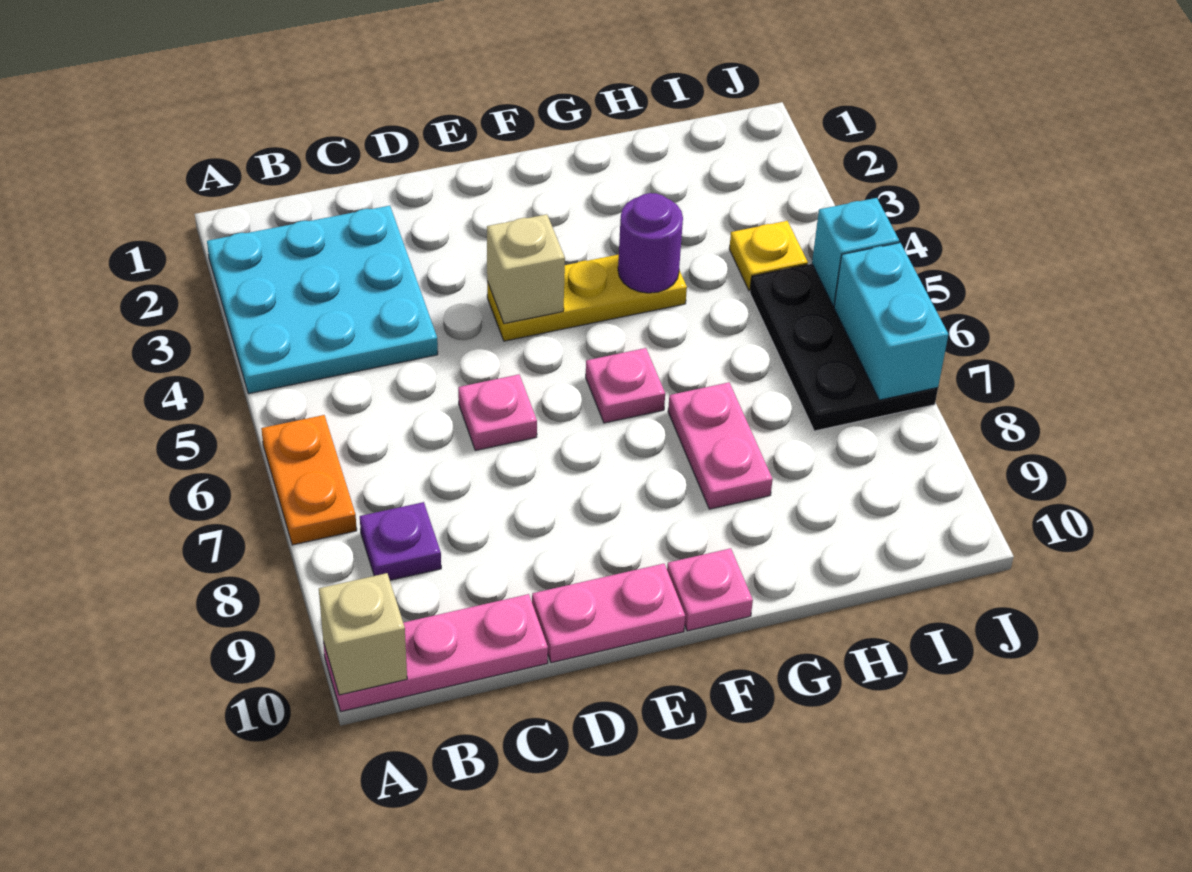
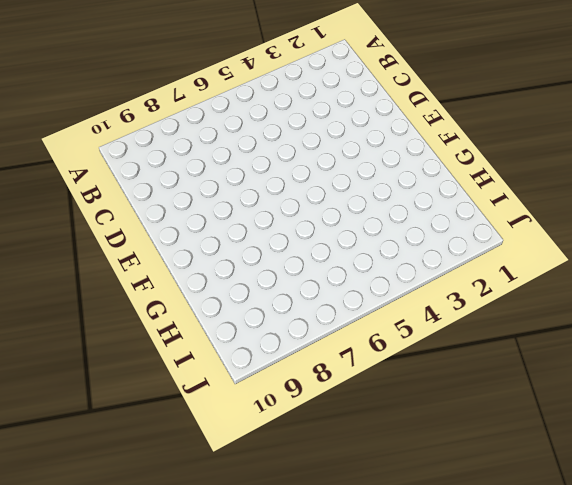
none -> cyan plate A2:C4 level 1
none -> orange plate A6:A7 level 1
none -> pink plate A10:C10 level 1

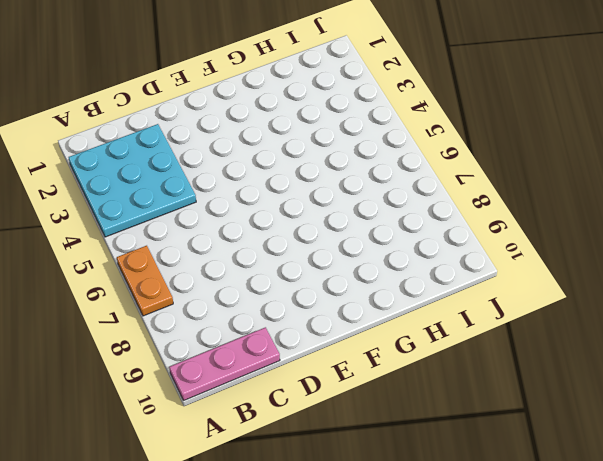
none -> purple plate B8 level 1
none -> pink plate D6 level 1
none -> pink plate D10:E10 level 1

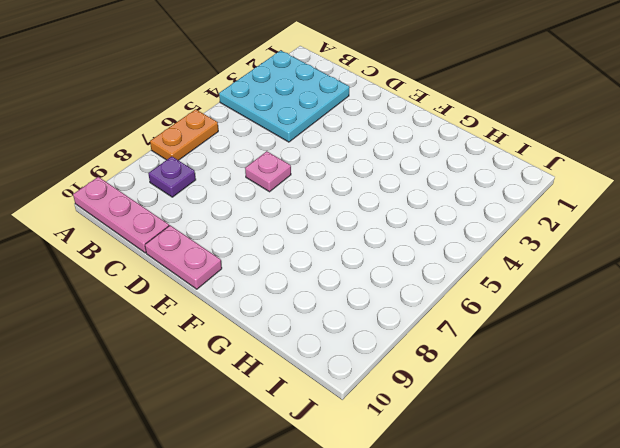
none -> yellow plate E4:G4 level 1
none -> pink plate F6 level 1
none -> pink plate F10 level 1

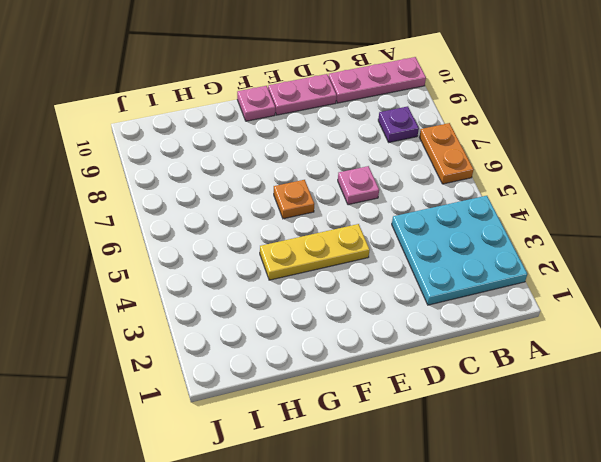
orange plate F6 level 1 -> pink plate F6 level 1
none -> pink plate G7:G8 level 1
none -> yellow plate I4 level 1
none -> black plate I5:J7 level 1

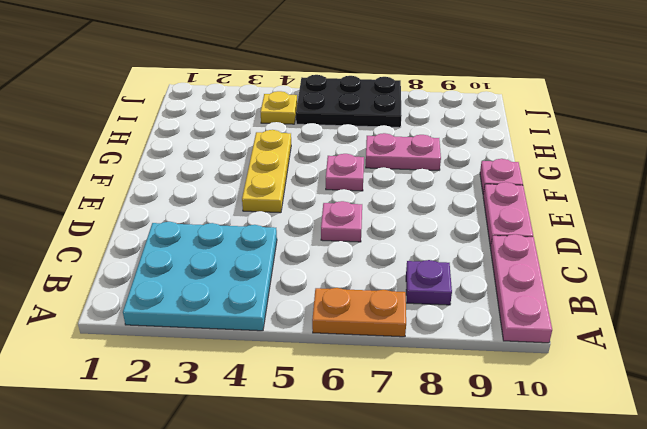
none -> tan brick A10 level 2
none -> tan brick E4 level 2
none -> purple round brick G4 level 2

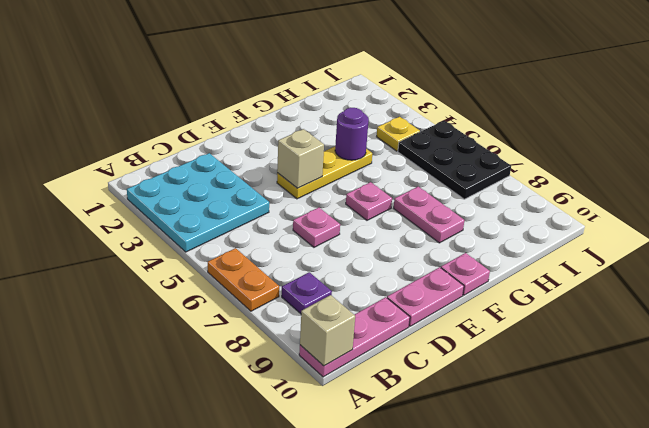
none -> cyan brick J5 level 2
none -> cyan brick J6:J7 level 2

